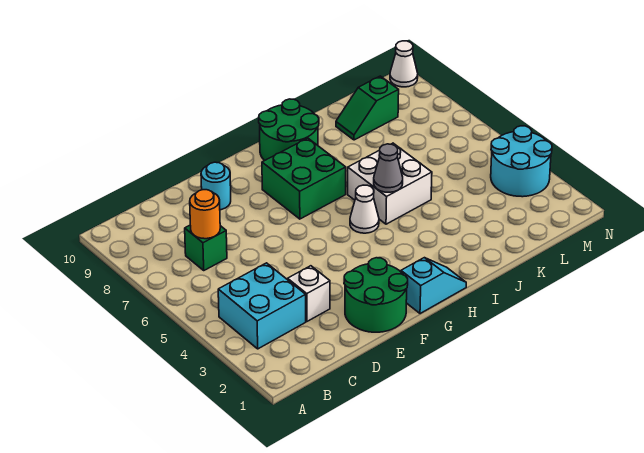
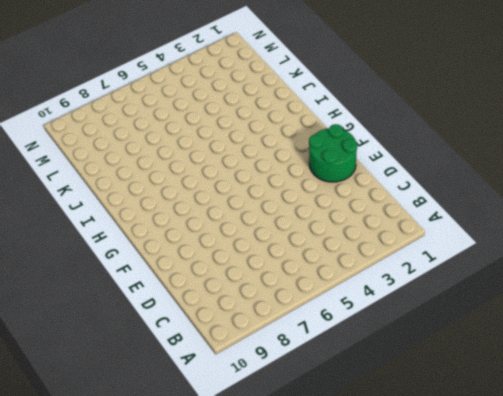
none -> cyan brick B3:C4 level 1
none -> green brick C7 level 1
none -> white brick D3 level 1

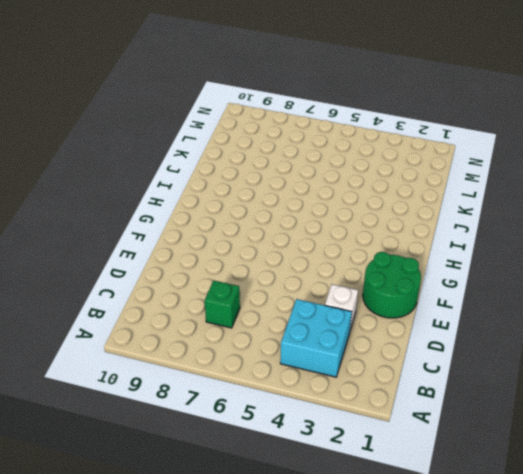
none -> cyan round brick E9 level 1
none -> cyan slope G1:H1 level 1 top G
none -> green brick G7:H8 level 1

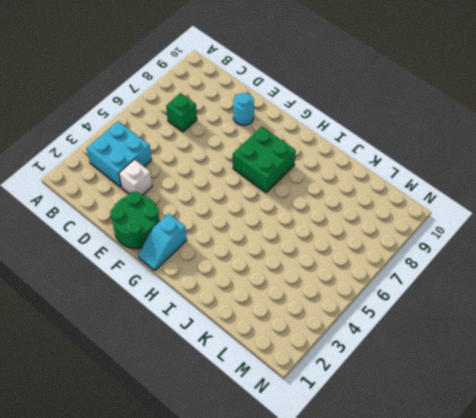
cyan slope G1:G2 level 1 top 2 -> cyan slope G1:H1 level 1 top G
none -> white cone H5 level 1
none -> green round brick H9:I10 level 1
none -> white brick I5:J6 level 1

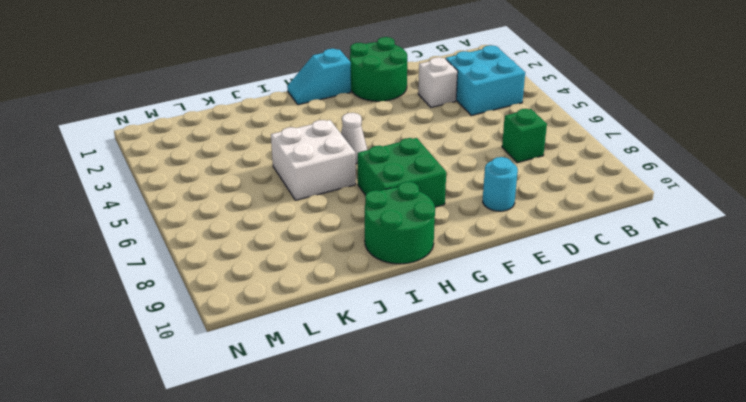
none -> green slope K9:L9 level 1 top L
none -> cyan round brick M3:N4 level 1
none -> white cone N10 level 1

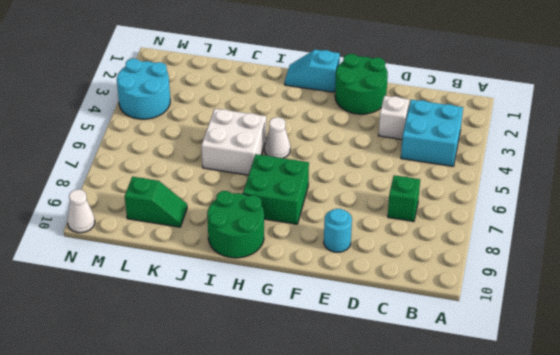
none -> orange round brick C7 level 2
none -> grey cone I5 level 2

